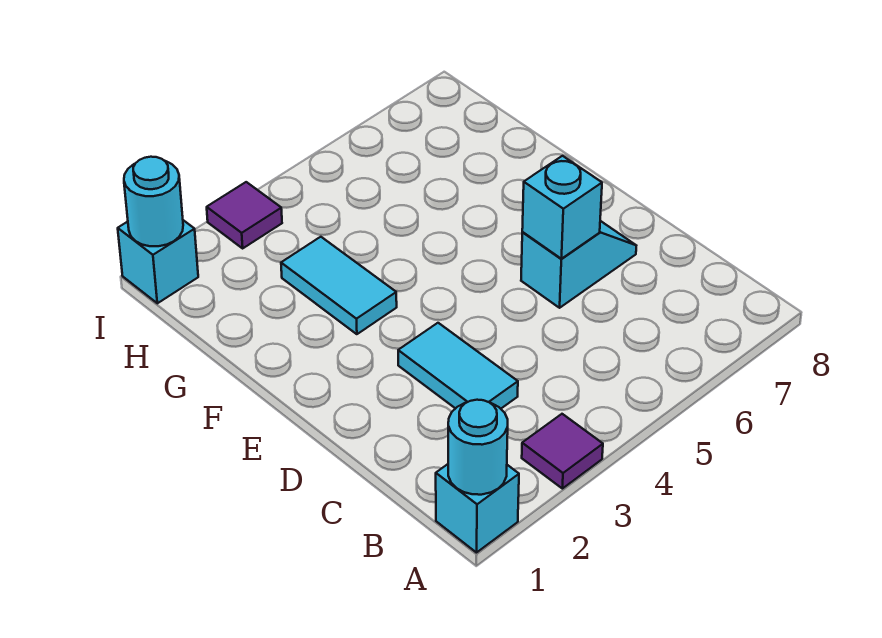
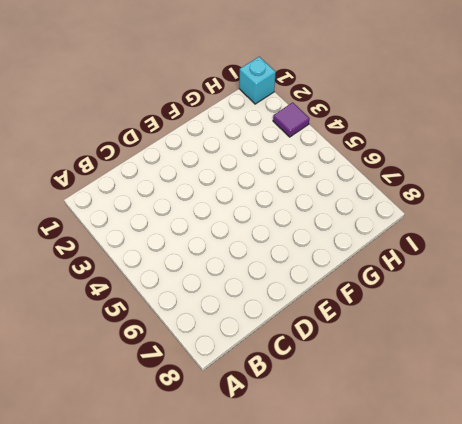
none -> cyan brick A1 level 1
none -> purple tile A3 level 1

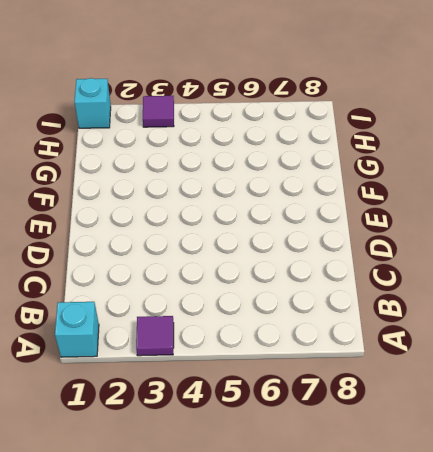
none -> cyan tile C3:D3 level 1
none -> cyan slope D6:D7 level 1 top 6

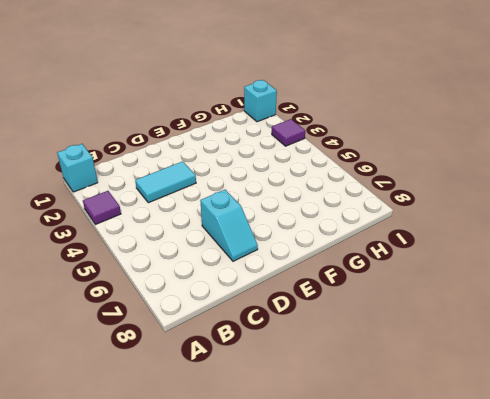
none -> cyan tile F3:G3 level 1
none -> cyan round brick A1 level 2

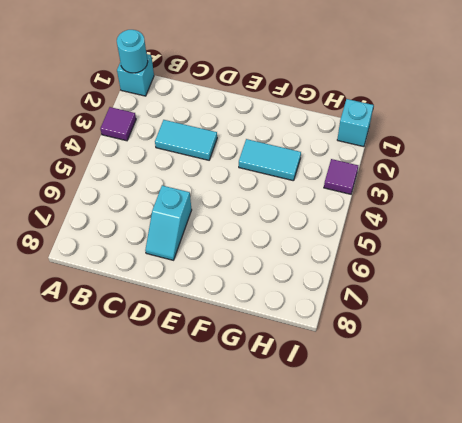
none -> cyan brick D6 level 2
none -> cyan round brick I1 level 2

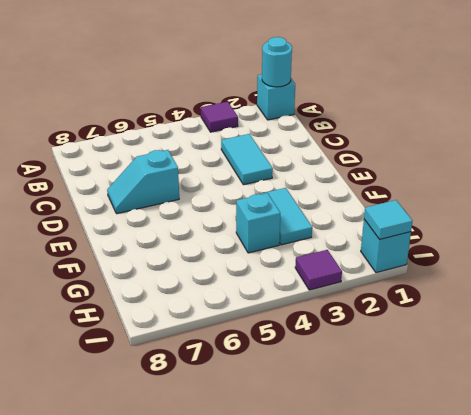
cyan brick G4 level 1 -> cyan brick D6 level 2
cyan tile I1 level 2 -> cyan round brick I1 level 2

